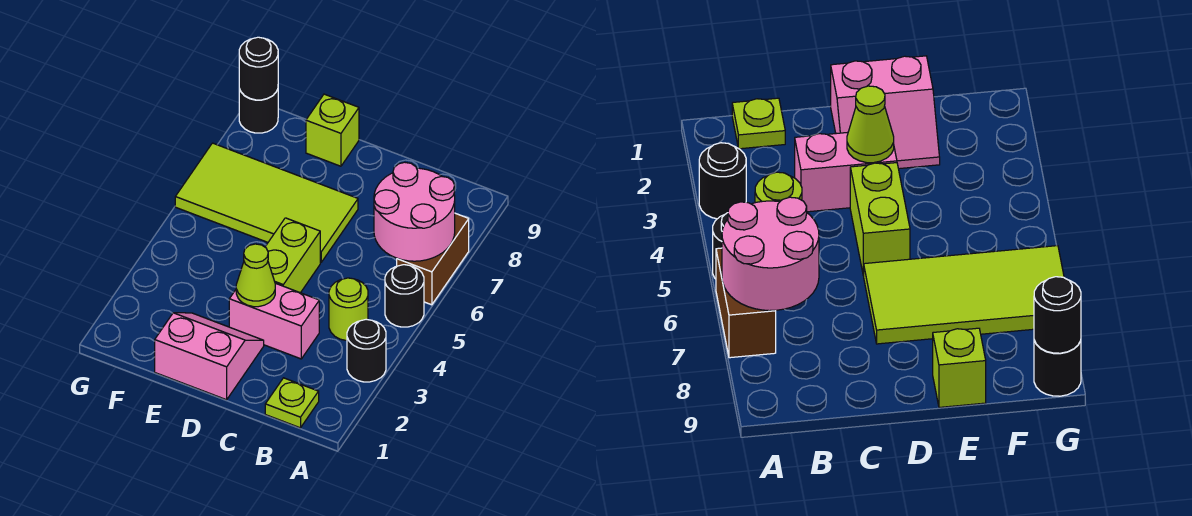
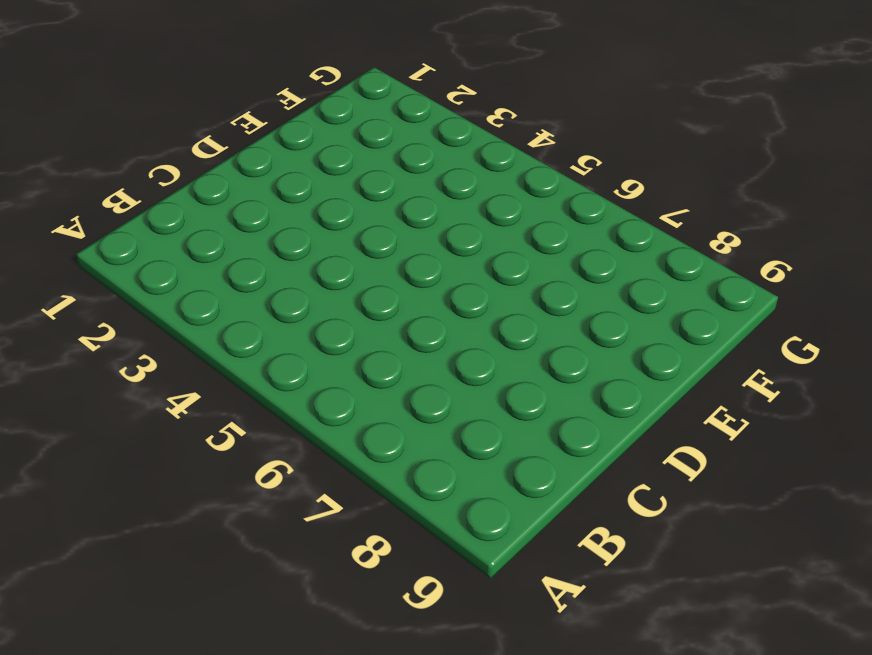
none -> black round brick A3 level 1
none -> black round brick A5 level 1
none -> brown brick A6:A7 level 1

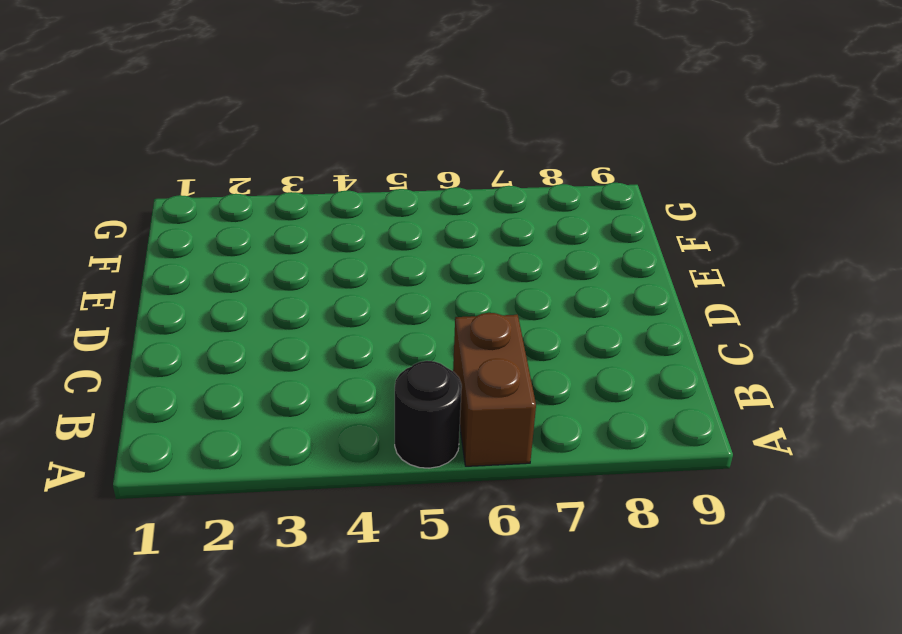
brown brick A6:B6 level 1 -> brown brick A6:A7 level 1
none -> black round brick A3 level 1
none -> lime plate B1 level 1
none -> lime round brick B4 level 1

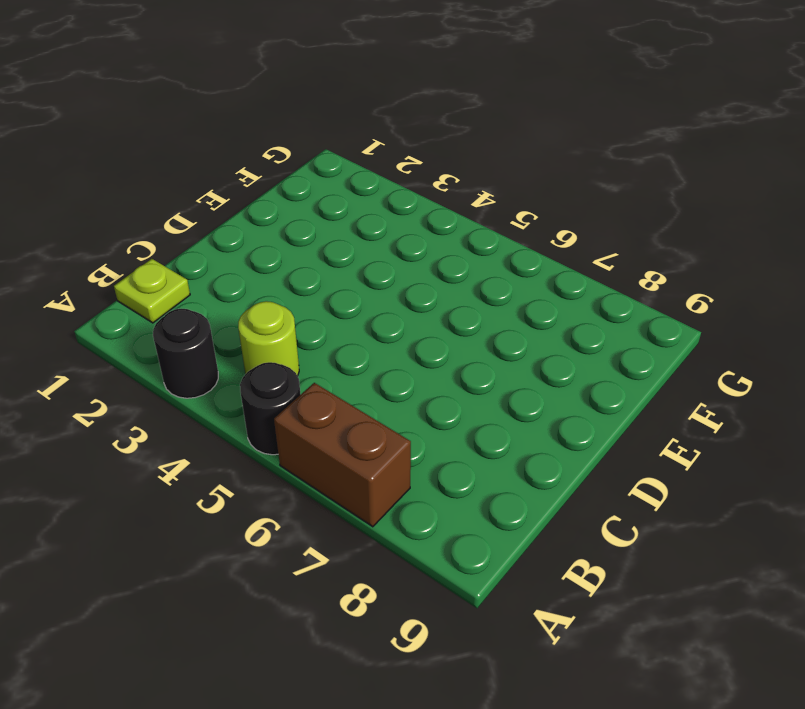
none -> pink brick C3:D3 level 1
none -> pink slope D1:E2 level 1 top 1
none -> lime brick D4:D5 level 1

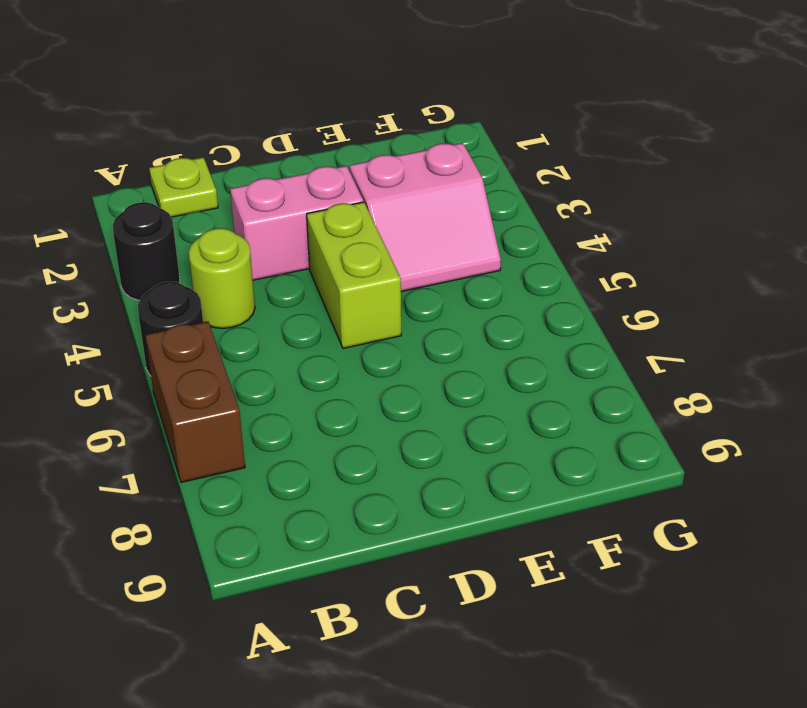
pink slope E3:F4 level 1 top 3 -> pink slope D1:E2 level 1 top 1
none -> lime tile D6:G7 level 1
none -> lime brick E9 level 1
none -> black round brick G9 level 1

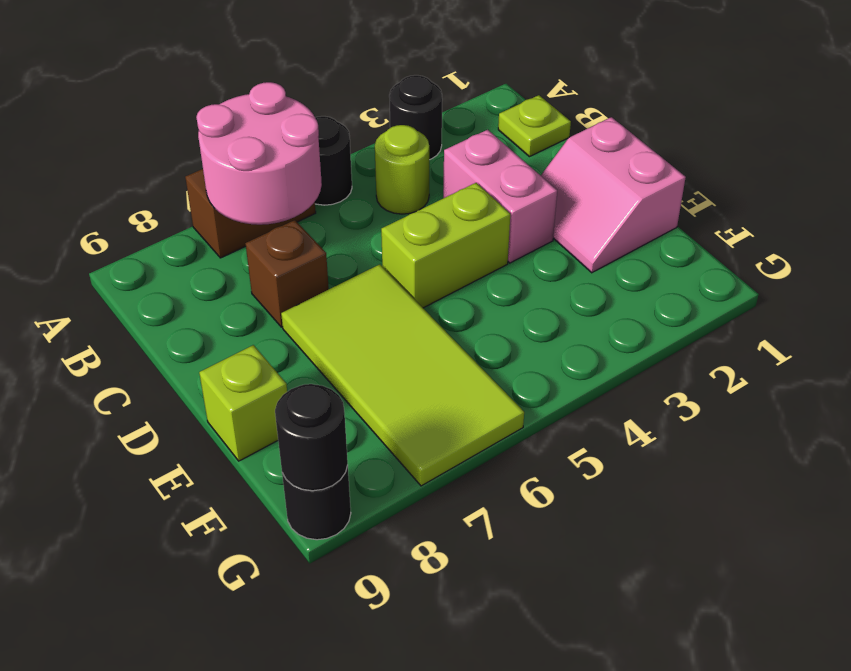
brown brick C7 level 1 -> none
none -> lime cone D3 level 2

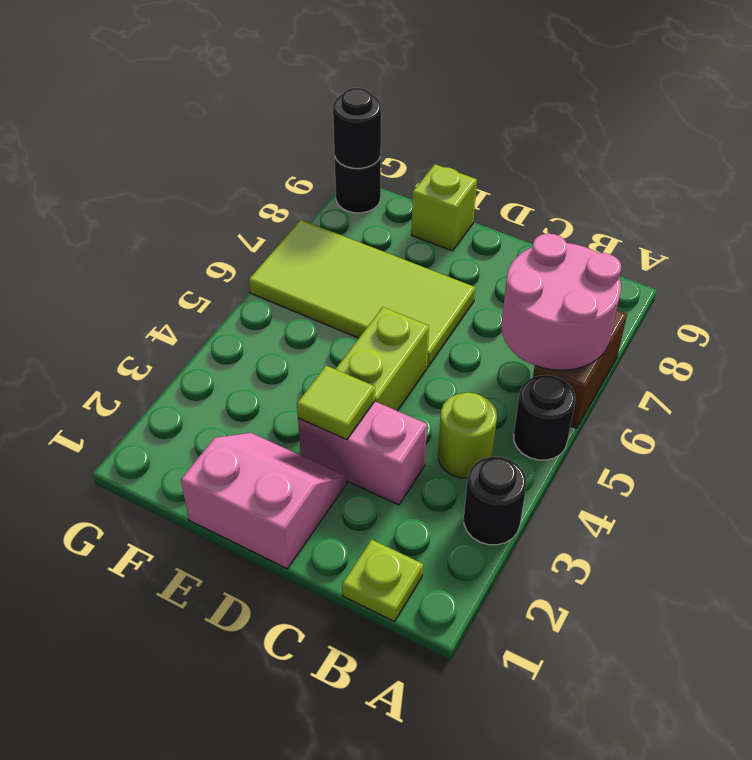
lime tile D3 level 2 -> lime cone D3 level 2

